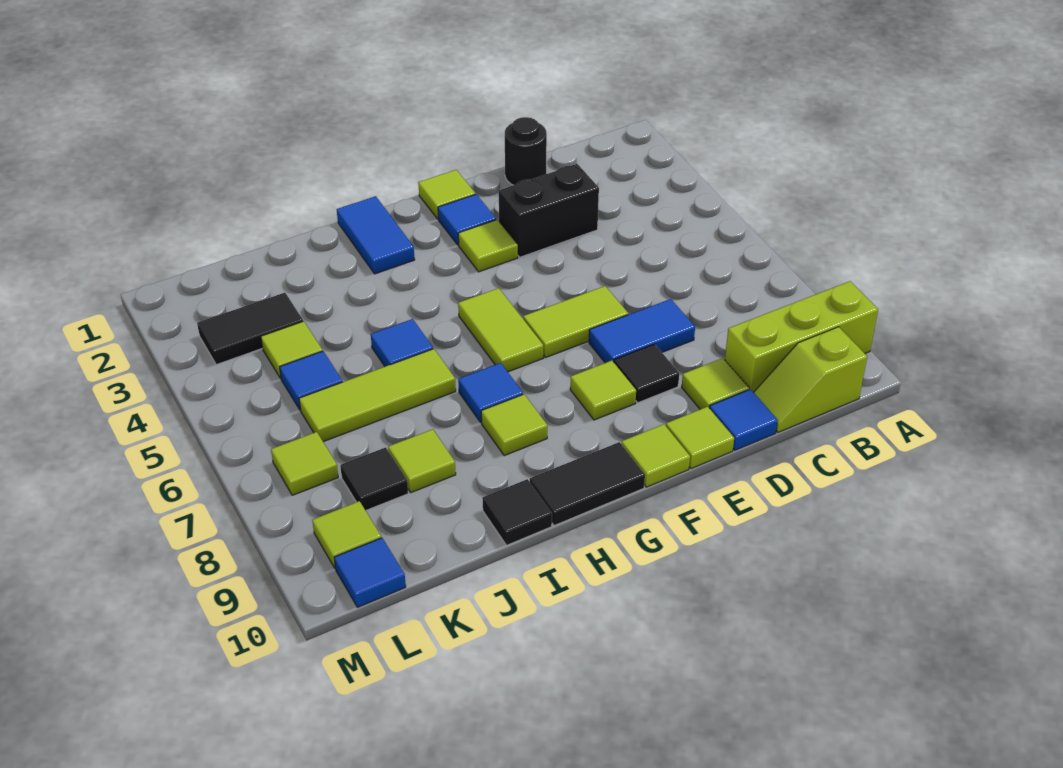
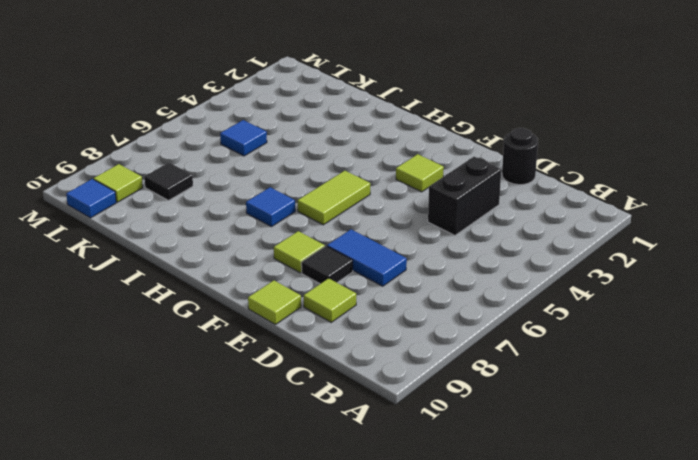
black brick D3:D4 level 1 -> black brick D3:E3 level 1
none -> lime brick A9:C9 level 1
none -> lime slope B10:C10 level 1 top B
none -> blue tile D10 level 1
none -> lime tile E6:F6 level 1

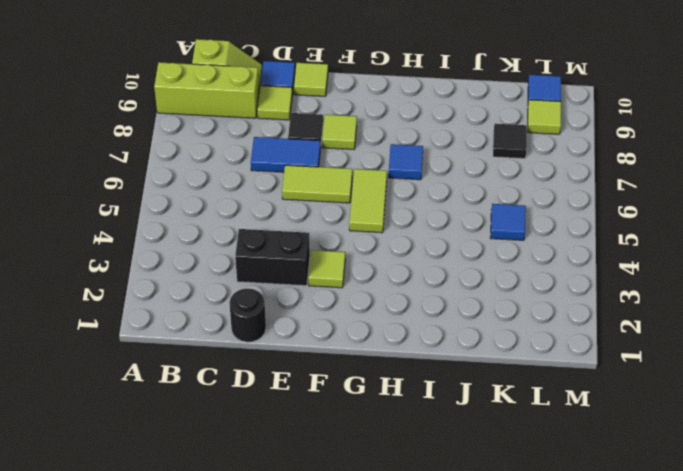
none -> lime tile F1 level 1
none -> blue tile F2 level 1
none -> lime tile F10 level 1
none -> black tile G10:H10 level 1

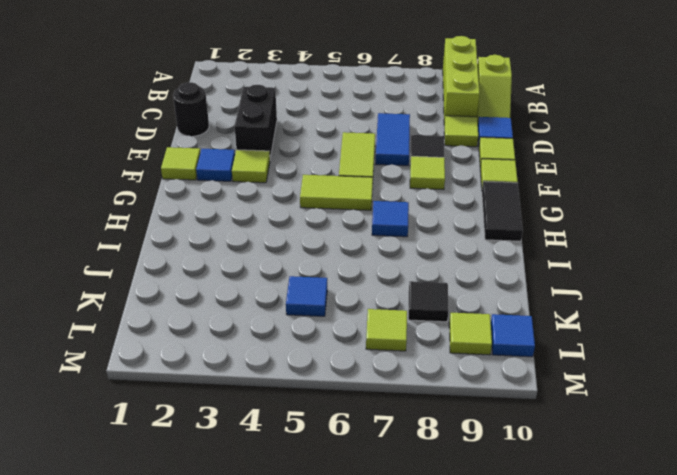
none -> blue tile H1:H2 level 1
none -> lime tile H8 level 1
none -> blue tile I5 level 1
none -> lime tile I6:K6 level 1

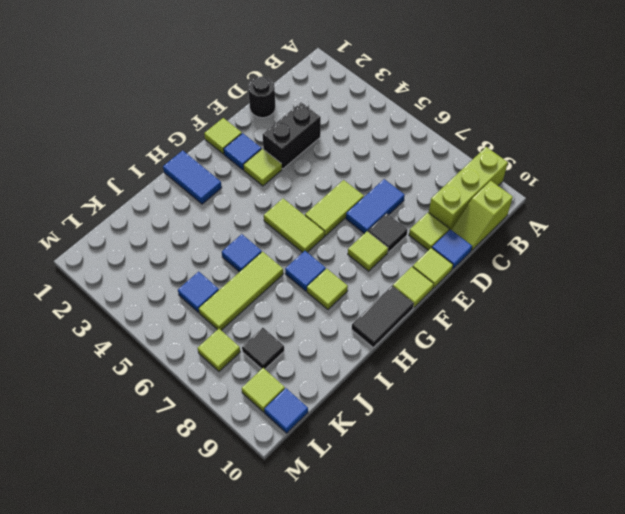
none -> black tile I10 level 1
none -> lime tile J8 level 1
none -> black tile K3:L3 level 1
none -> lime tile K4 level 1

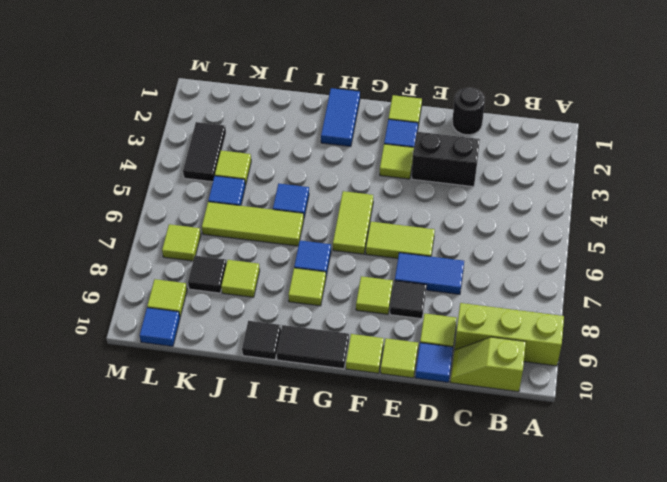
black tile L3:L4 level 1 -> black tile K3:L3 level 1

